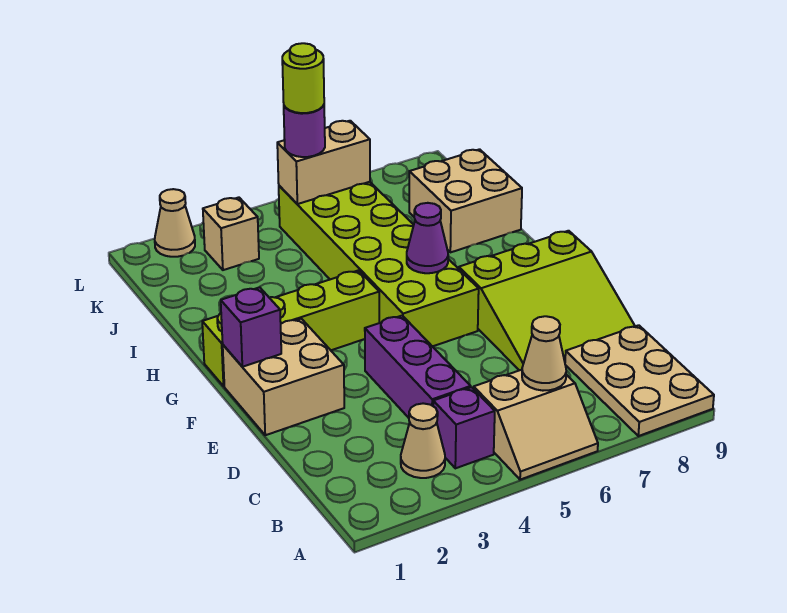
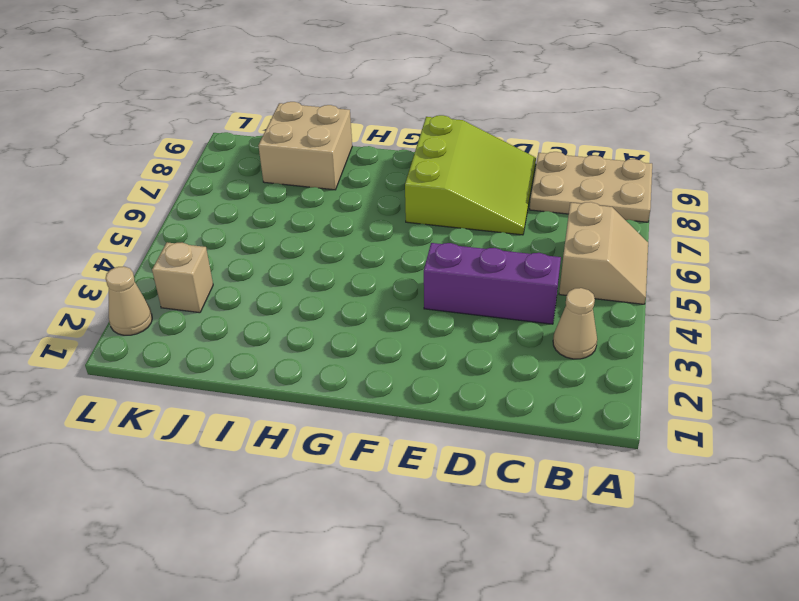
none -> purple brick B4 level 1
none -> tan brick E1:F2 level 1
none -> lime brick F5:K6 level 1

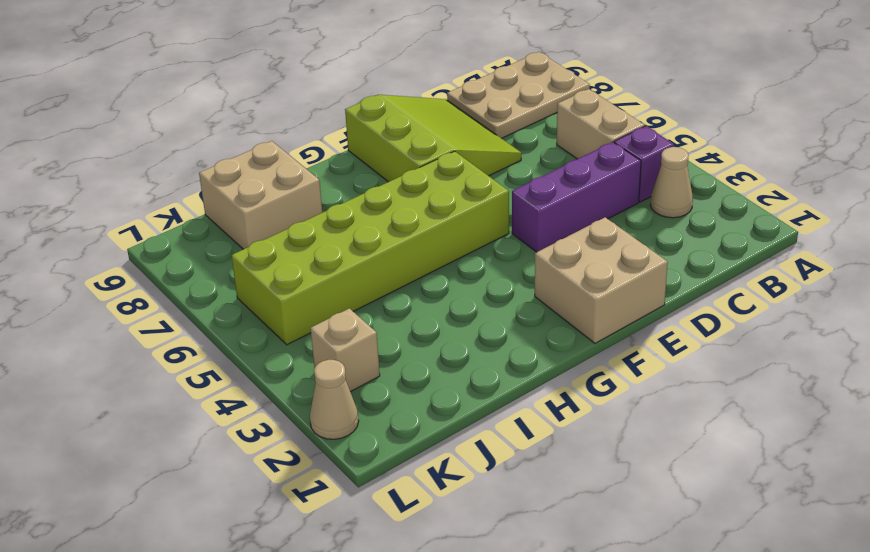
none -> lime brick G1:G4 level 1
none -> tan cone B6 level 2
none -> purple brick F1 level 2

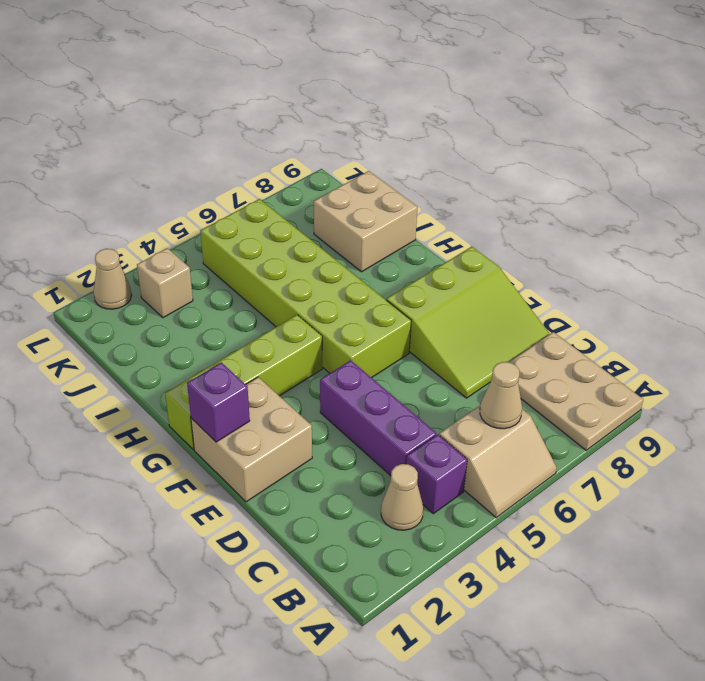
none -> purple cone G6 level 2
none -> tan brick K5:K6 level 2
none -> purple round brick K5 level 3

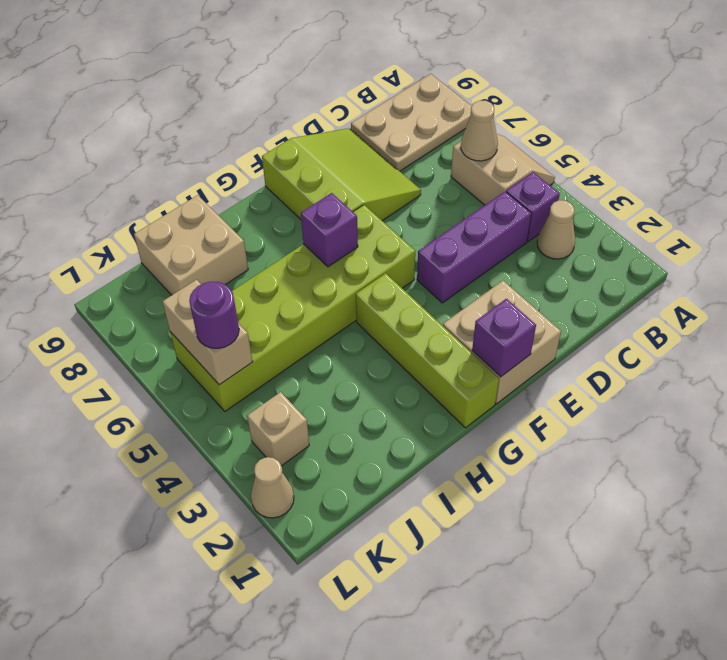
purple brick G6 level 2 -> purple cone G6 level 2
none -> lime round brick K5 level 4

